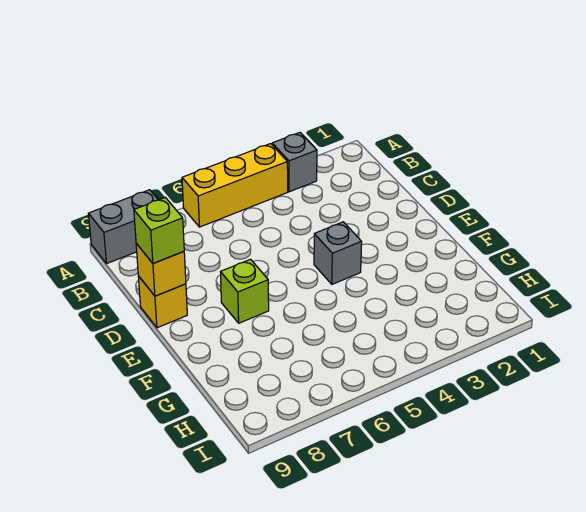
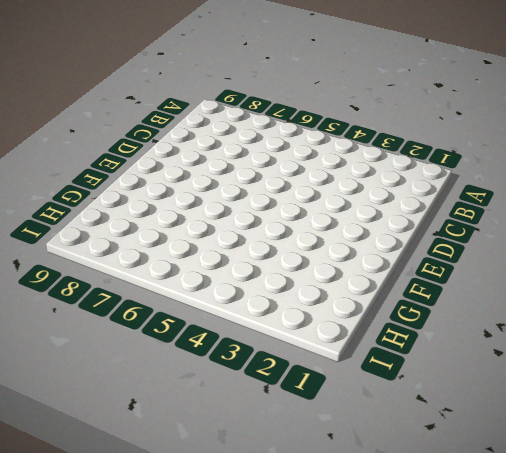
none -> grey brick A3 level 1
none -> yellow brick A4:A6 level 1

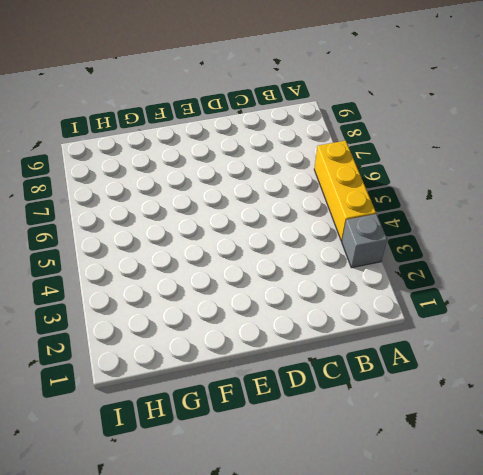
none -> grey brick A8:A9 level 1
none -> yellow brick D9 level 1

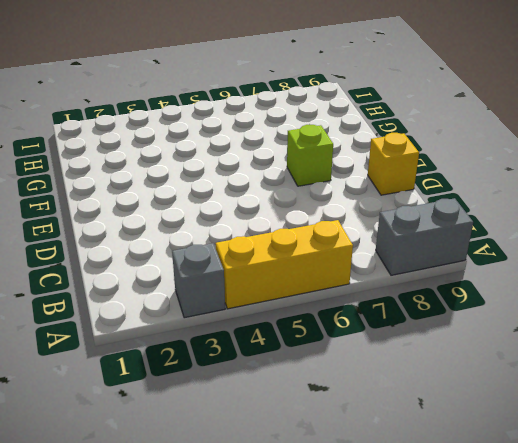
none -> grey brick E4 level 1
none -> yellow brick D9 level 2

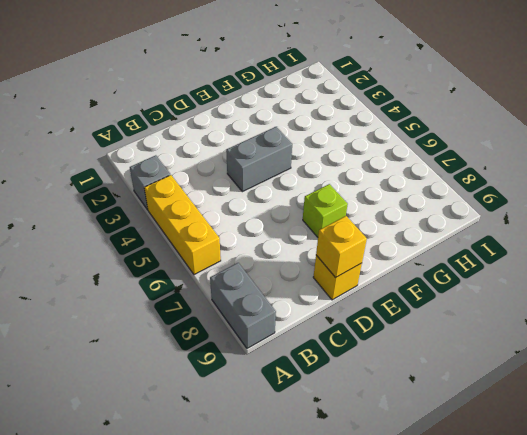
grey brick D4:E4 level 1 -> grey brick E4 level 1
none -> lime brick D9 level 3

